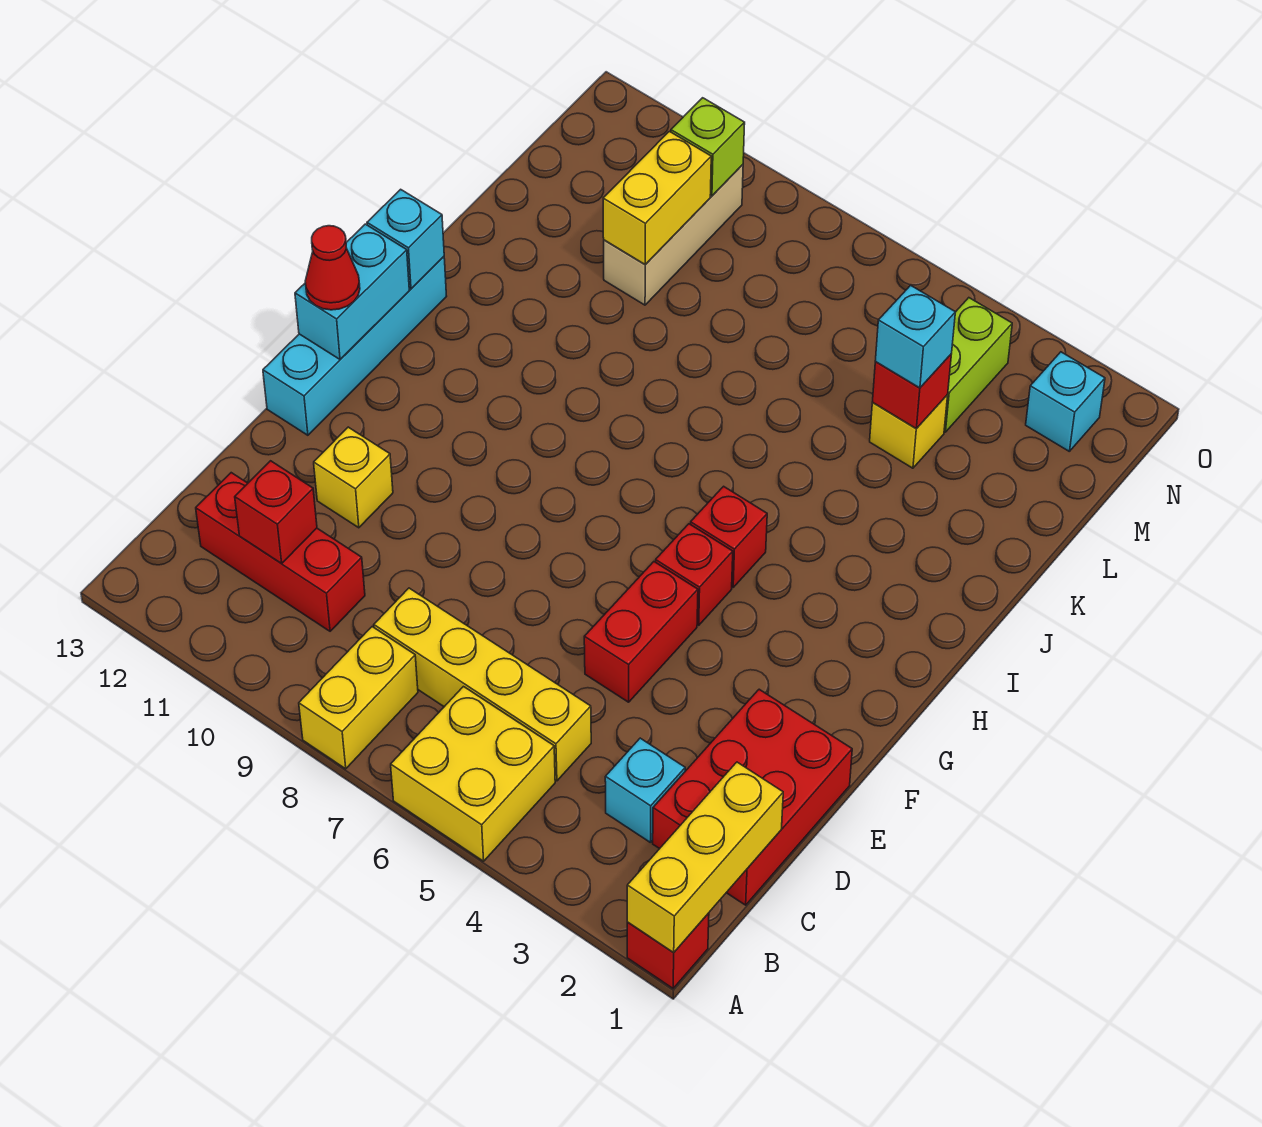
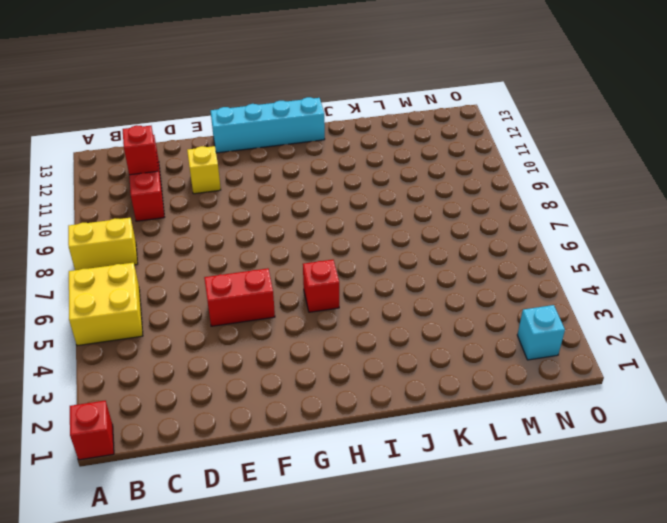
none -> red brick C1:E2 level 1
none -> cyan brick C3 level 1
none -> yellow brick C5:C8 level 1

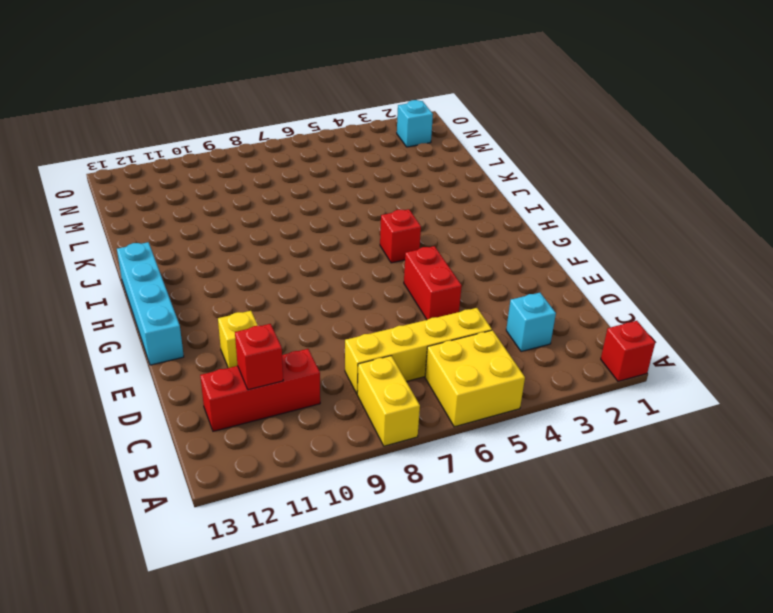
none -> red brick C1:E2 level 1
none -> red brick G5 level 1
none -> yellow brick L4 level 1

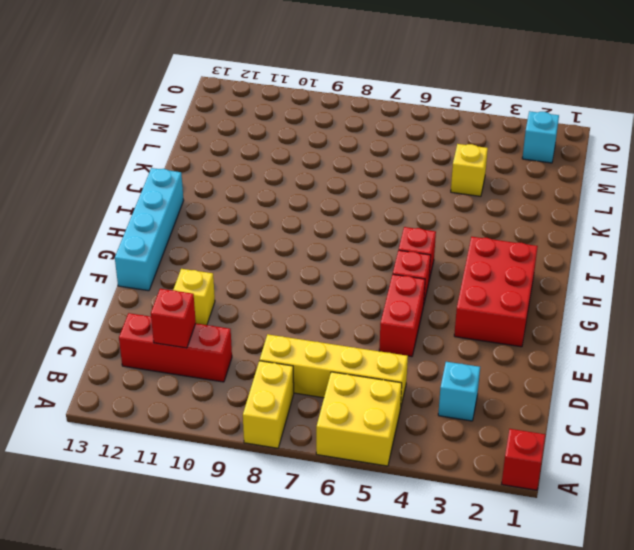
red brick F2:H3 level 1 -> red brick C1:E2 level 1
none -> tan brick L10:N10 level 1
none -> lime brick M4:N4 level 1
none -> yellow brick A1:C1 level 2

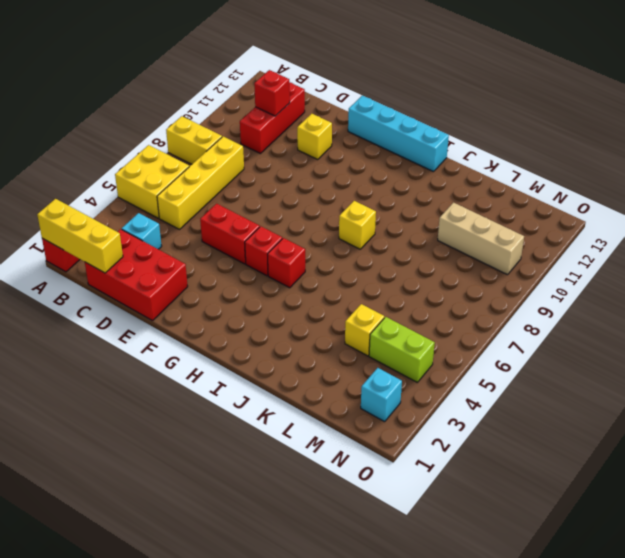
yellow brick I8 level 1 -> none
none -> cyan brick G13:H13 level 2
none -> cyan brick I13 level 2
none -> red brick L4 level 2

